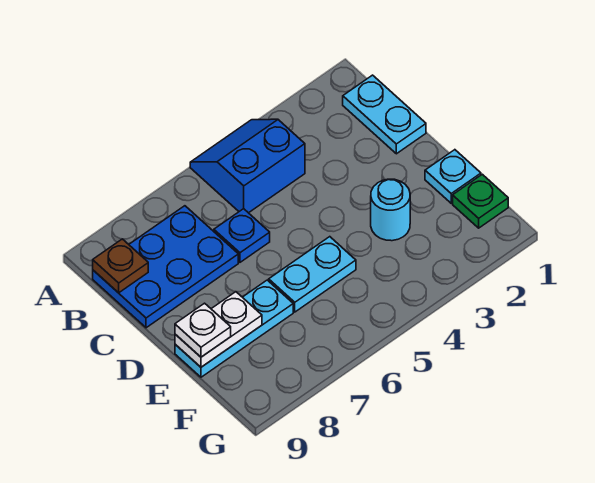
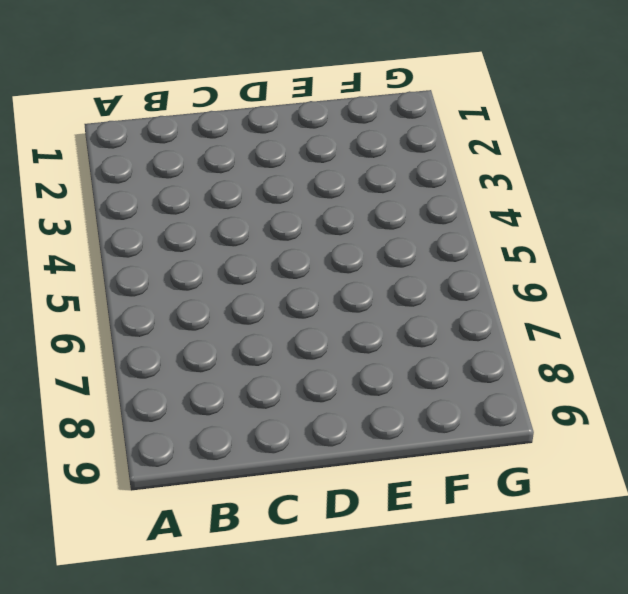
none -> blue slope A4:B5 level 1 top B
none -> cyan plate B1:C1 level 1
none -> blue plate B7:C9 level 1

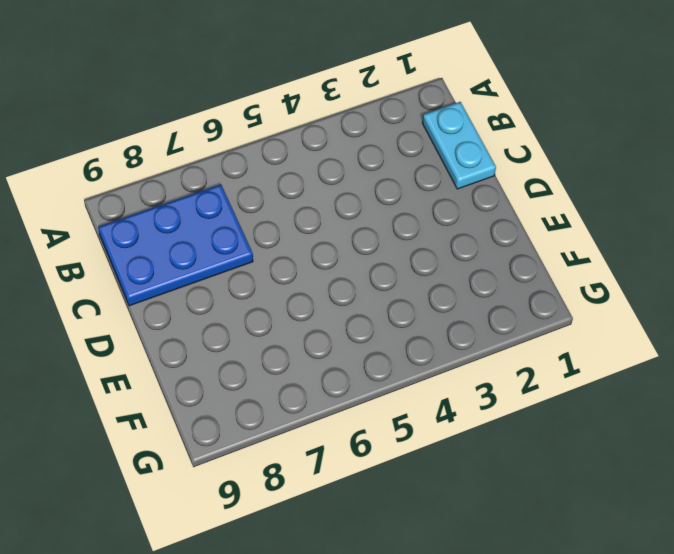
none -> blue slope A4:B5 level 1 top B
none -> blue plate C6 level 1
none -> cyan plate E1 level 1

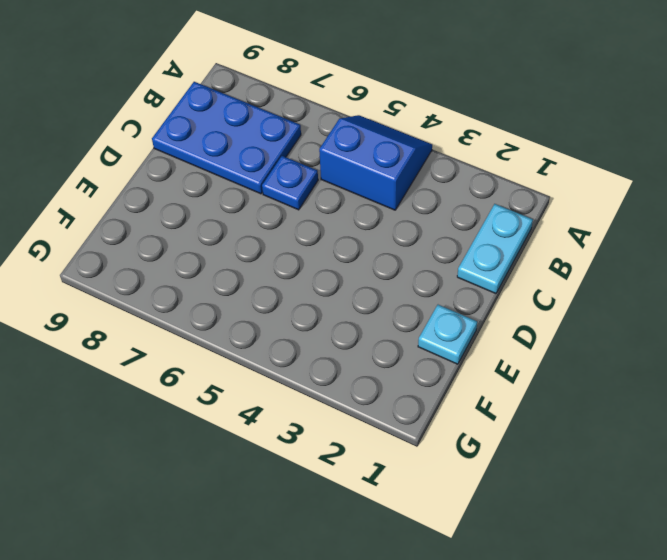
none -> cyan round brick E3 level 1
none -> cyan plate E5:E6 level 1
none -> cyan plate E7:E9 level 1

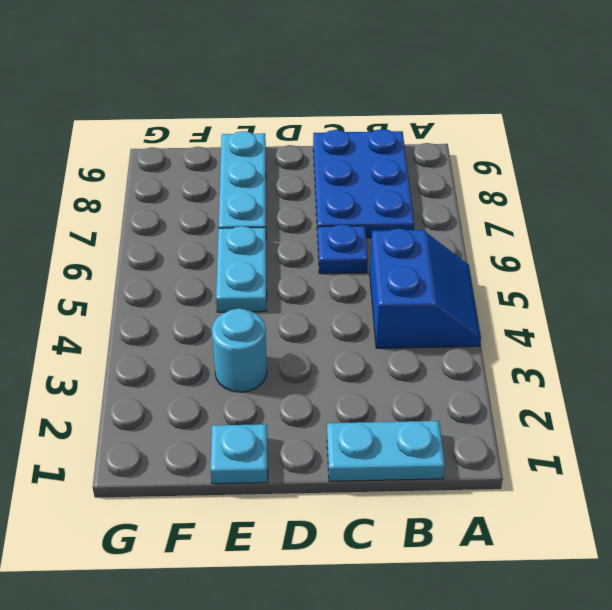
none -> green plate F1 level 1
none -> brown plate B9 level 2
none -> white plate E8:E9 level 2

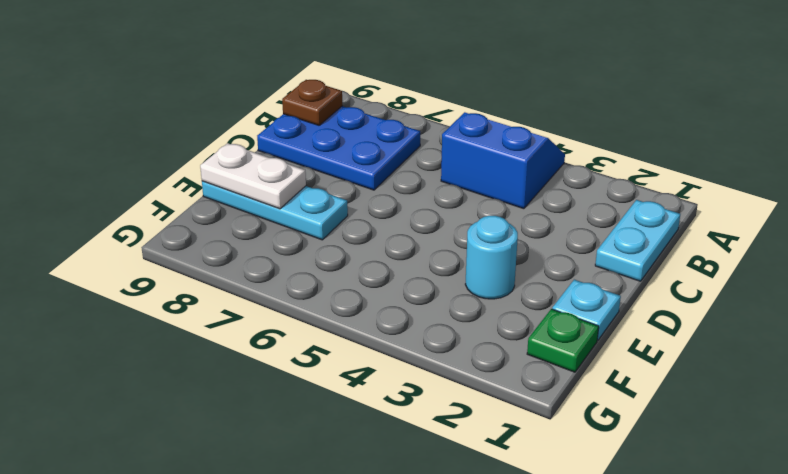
none -> blue plate C6 level 1
none -> cyan plate E5:E6 level 1
none -> white plate E9 level 3

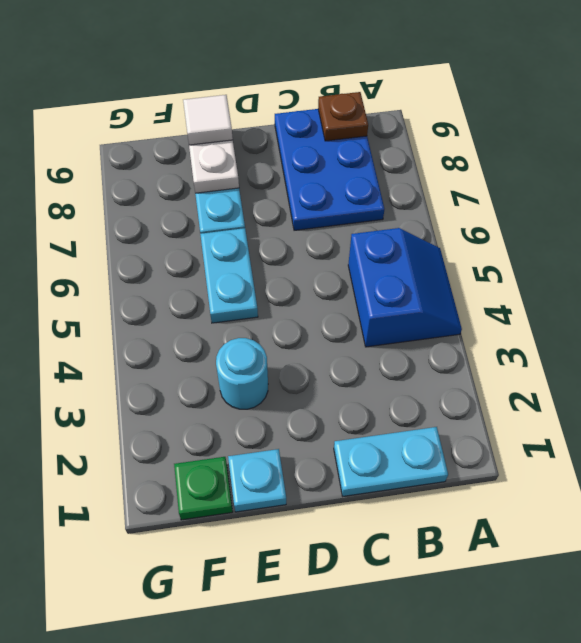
white tile E9 level 3 -> white plate E9 level 3
none -> blue plate C6 level 1

